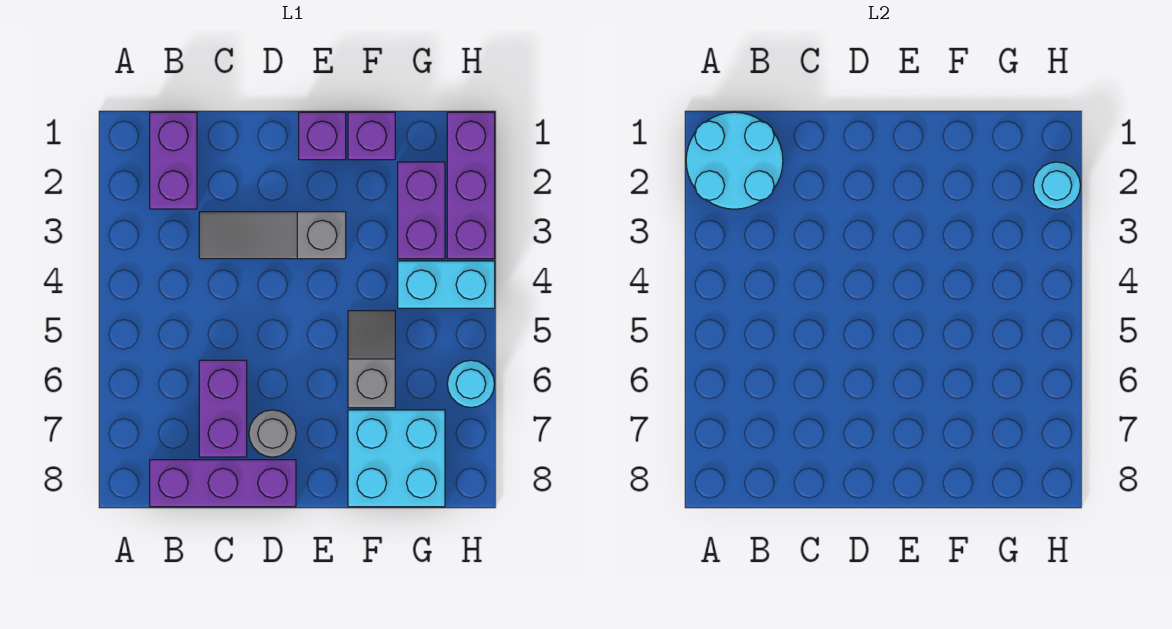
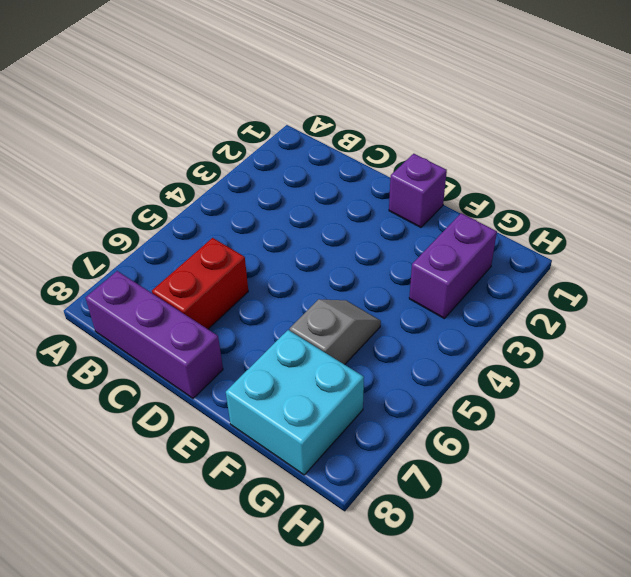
red brick C6:C7 level 1 -> purple brick C6:C7 level 1
none -> purple brick B1:B2 level 1
none -> grey slope C3:E3 level 1 top E
none -> grey round brick D7 level 1

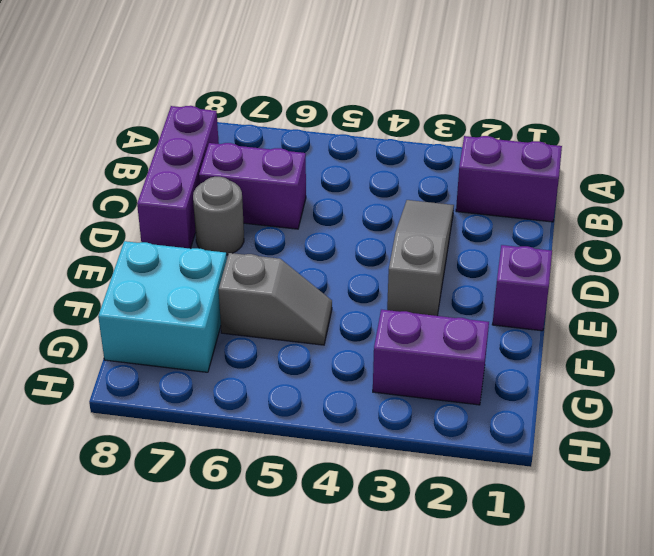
none -> purple brick F1 level 1
none -> cyan brick G4:H4 level 1
none -> purple brick H1:H3 level 1

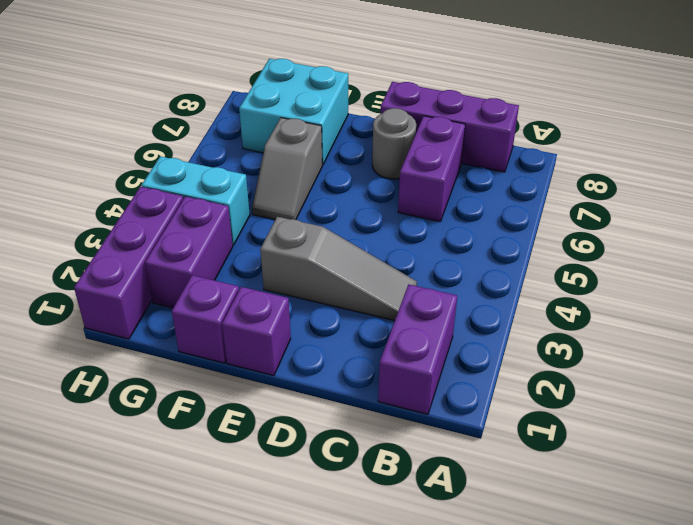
none -> cyan round brick H6 level 1
none -> cyan round brick A1:B2 level 2
none -> cyan round brick H2 level 2

